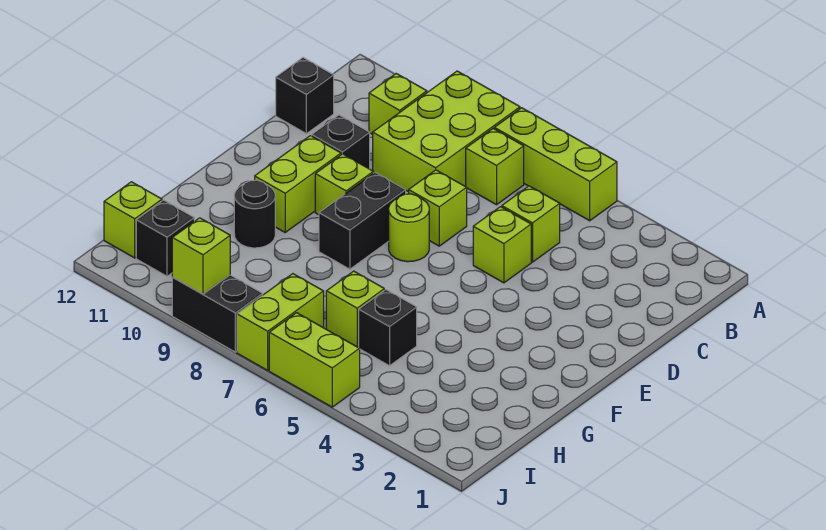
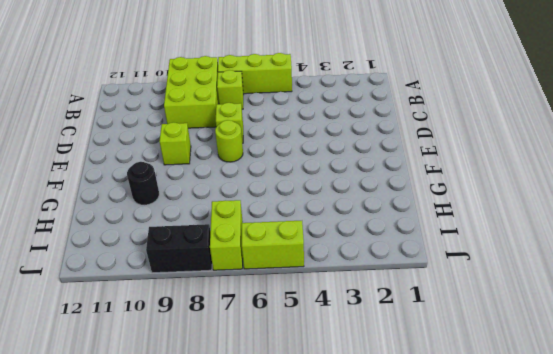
none -> lime brick B10 level 1
none -> lime brick C5 level 1
none -> black brick C12 level 1

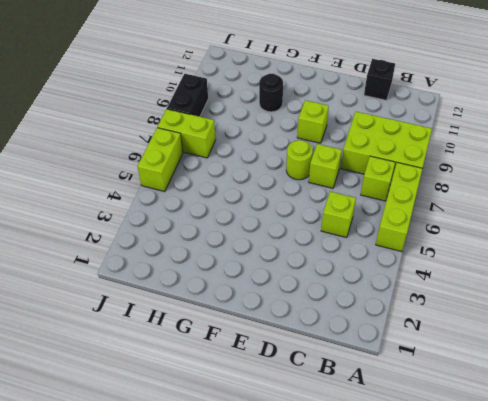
none -> lime brick B10 level 1
none -> lime brick D5 level 1
none -> black brick D10 level 1

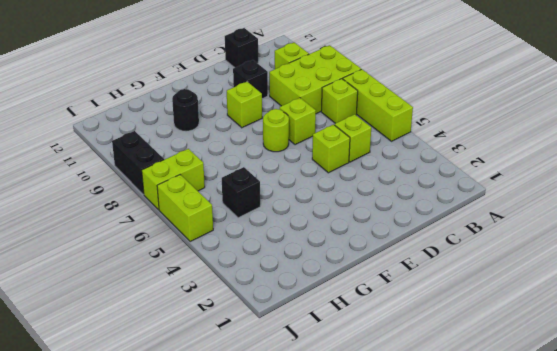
none -> black brick E8:F8 level 1
none -> lime brick E10:F10 level 1
none -> lime brick H6 level 1

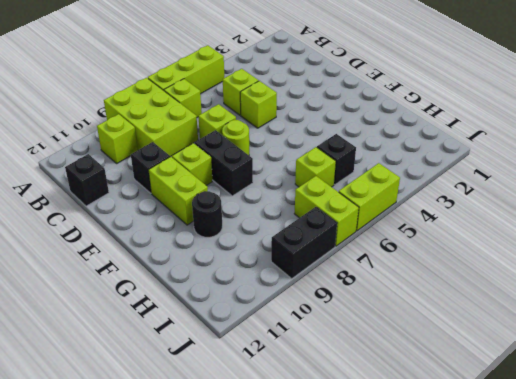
none -> black brick I11 level 1
none -> lime brick I12 level 1
none -> lime brick J9 level 2

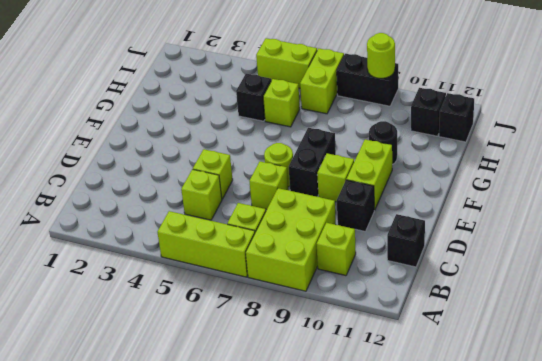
black brick I12 level 1 -> lime brick I12 level 1
lime round brick J9 level 2 -> lime brick J9 level 2

